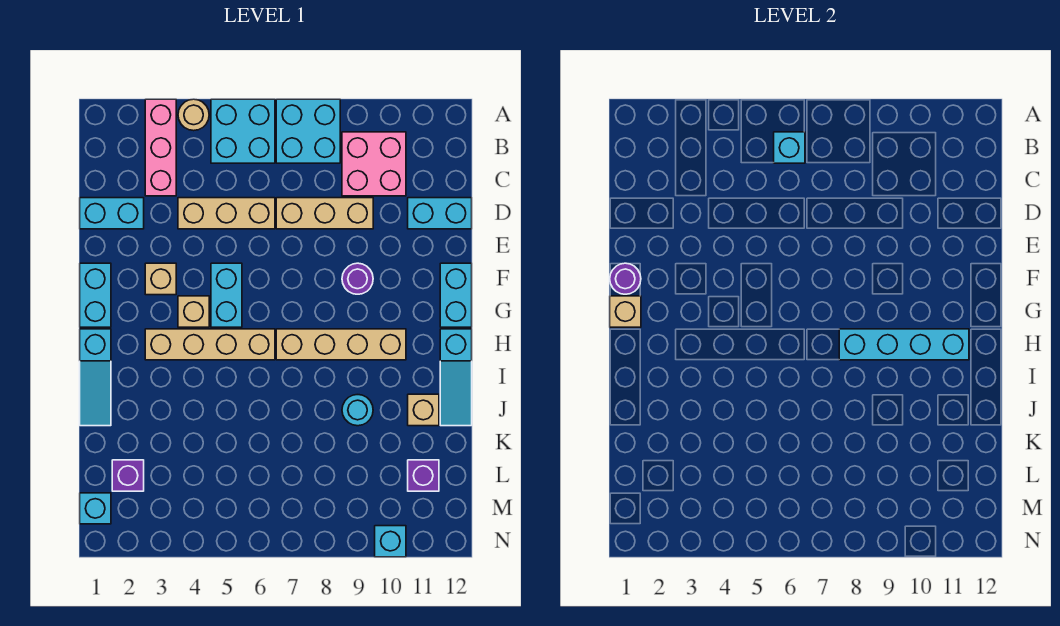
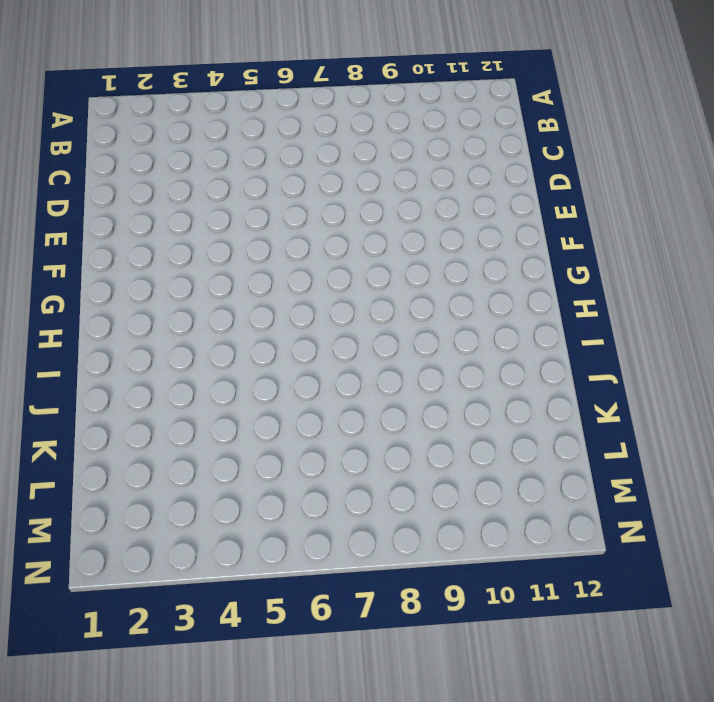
none -> pink brick A3:C3 level 1
none -> tan round brick A4 level 1
none -> cyan brick A5:B6 level 1

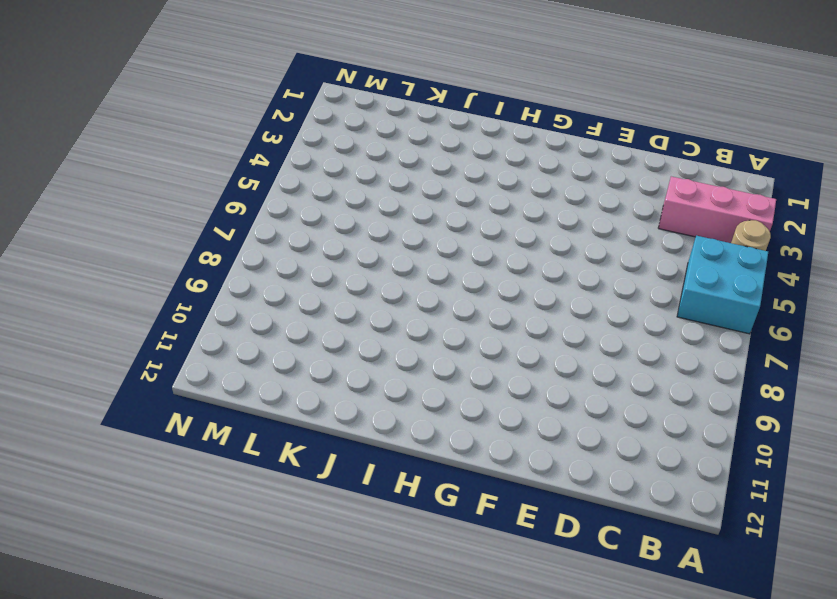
none -> cyan brick A7:B8 level 1
none -> pink brick B9:C10 level 1
none -> cyan brick D1:D2 level 1

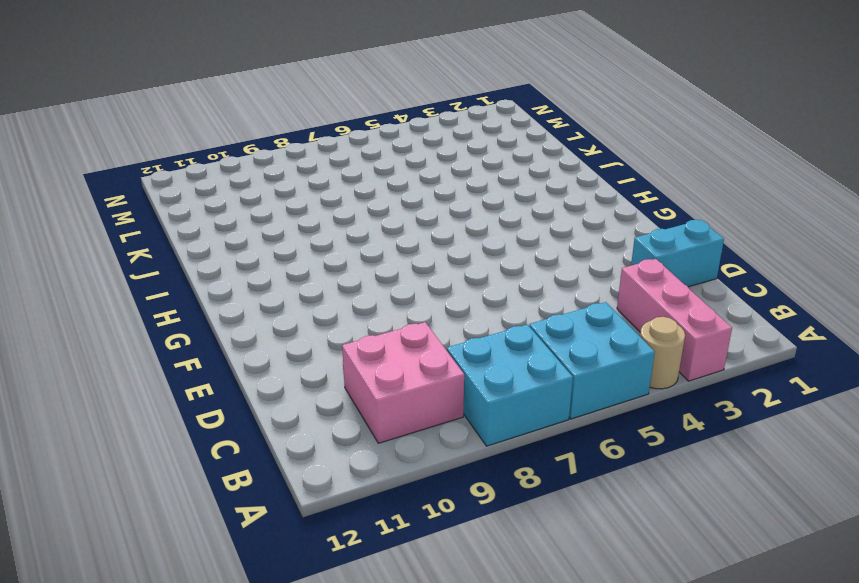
none -> tan brick D4:D6 level 1
none -> tan brick D7:D9 level 1
none -> cyan brick D11:D12 level 1

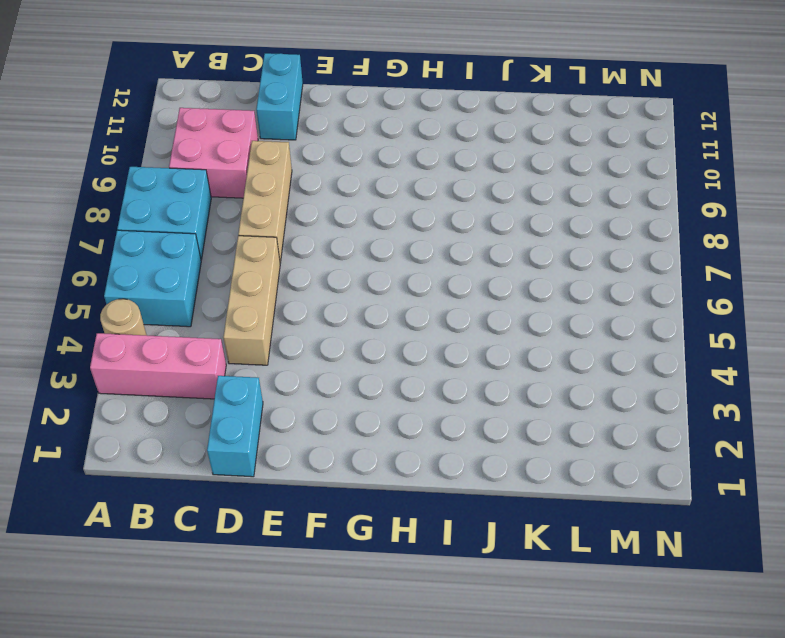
none -> cyan brick F1:G1 level 1
none -> tan brick F3 level 1
none -> cyan brick F5:G5 level 1

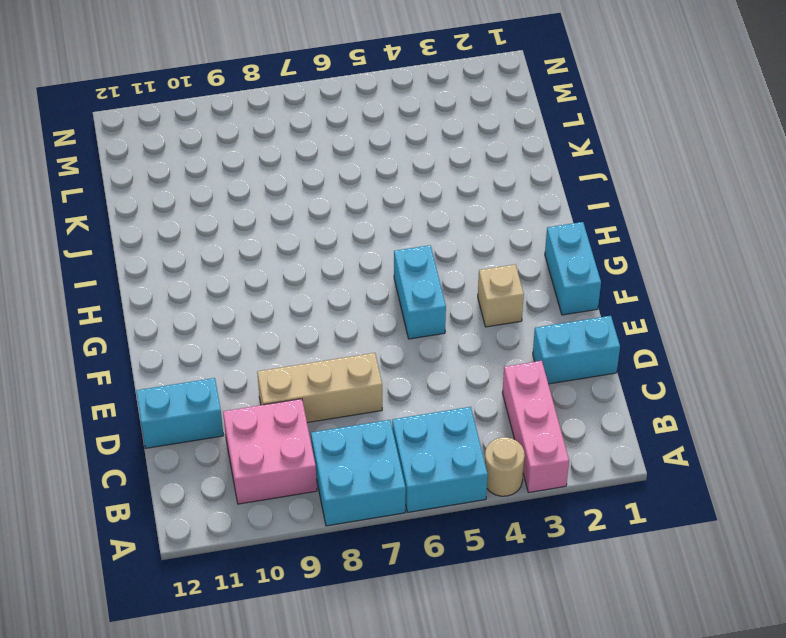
none -> tan brick D4:D6 level 1
none -> purple round brick F9 level 1
none -> cyan brick F12:G12 level 1

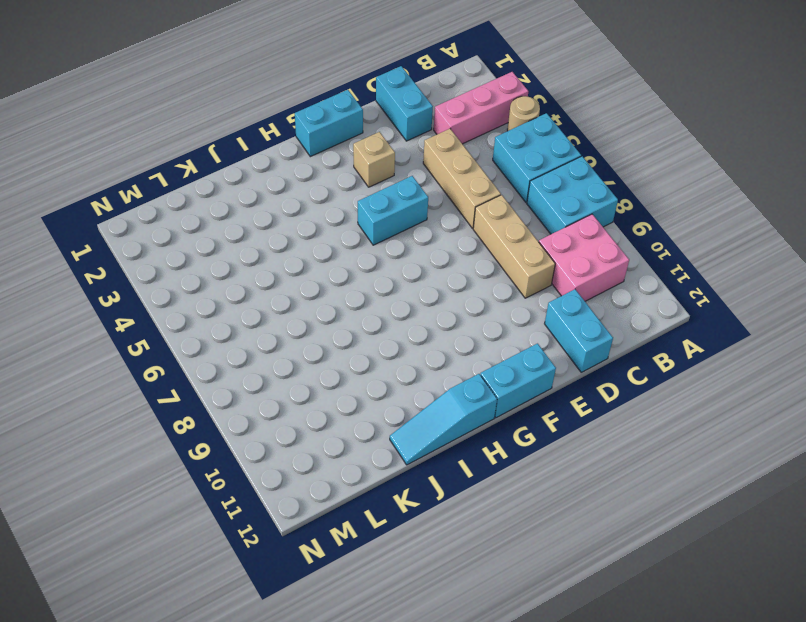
none -> purple round brick F9 level 1
none -> tan brick G4 level 1
none -> cyan slope H1:J1 level 1 top H

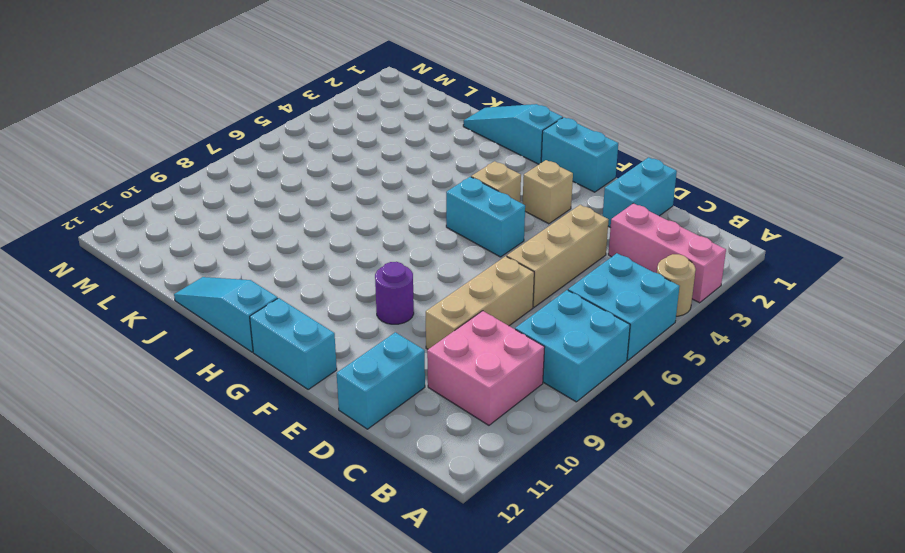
none -> tan brick H3:H6 level 1
none -> tan brick H7:H10 level 1
none -> cyan round brick J9 level 1

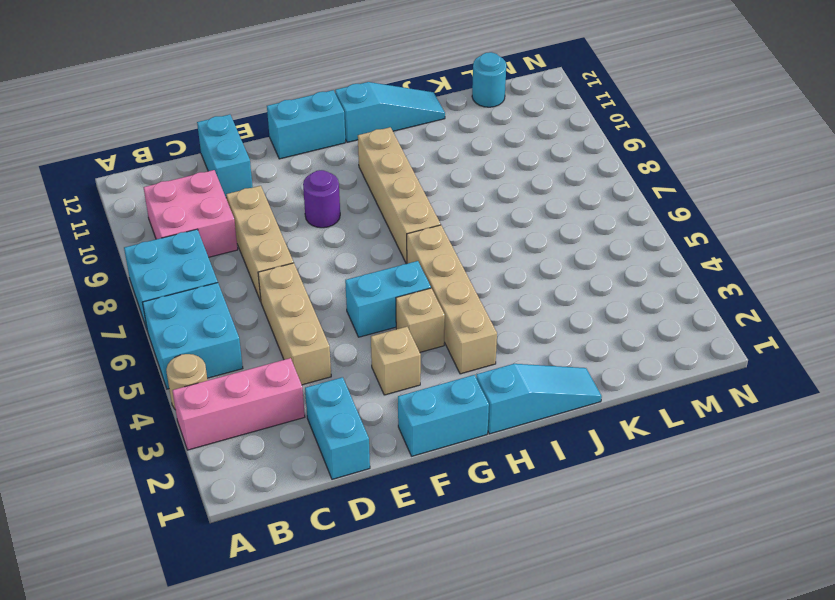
cyan round brick L12 level 1 -> cyan round brick J9 level 1
none -> tan brick J11 level 1
none -> purple brick L2 level 1
none -> purple brick L11 level 1

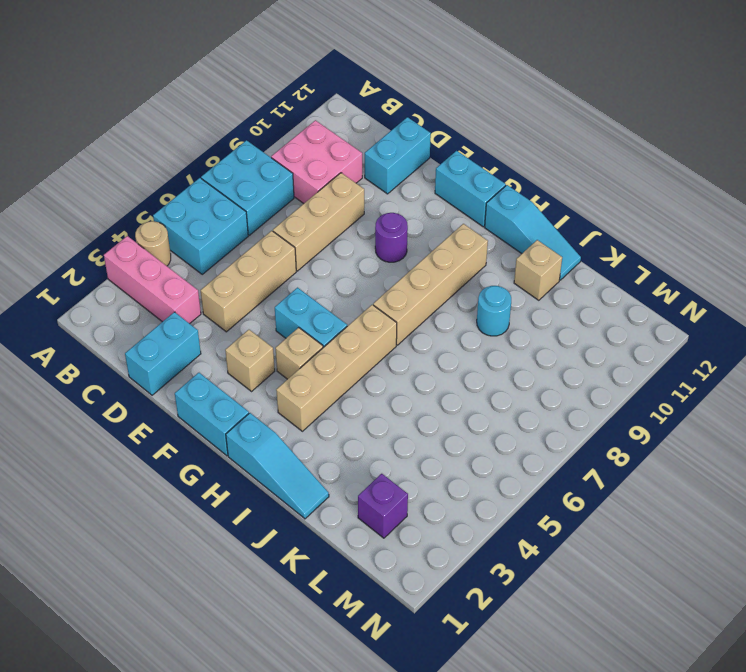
none -> purple brick L11 level 1
none -> cyan brick M1 level 1
none -> cyan brick N10 level 1

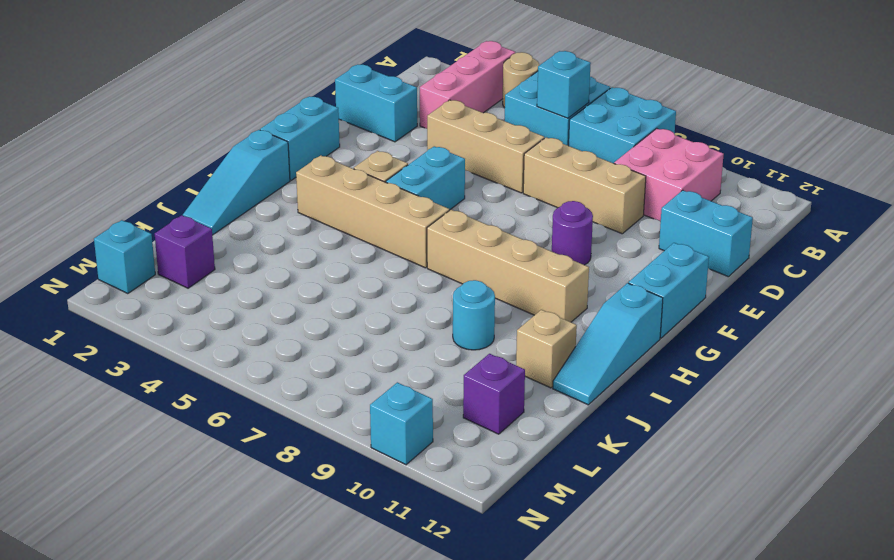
none -> tan brick F3 level 1
none -> purple round brick F1 level 2
none -> tan brick G1 level 2

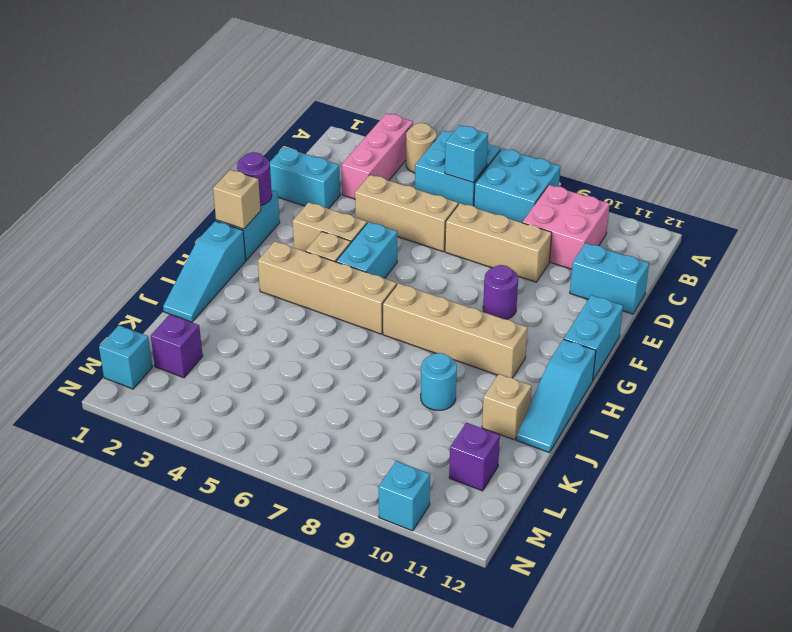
tan brick F3:F4 level 1 -> tan brick F3 level 1
none -> cyan brick H8:H11 level 2

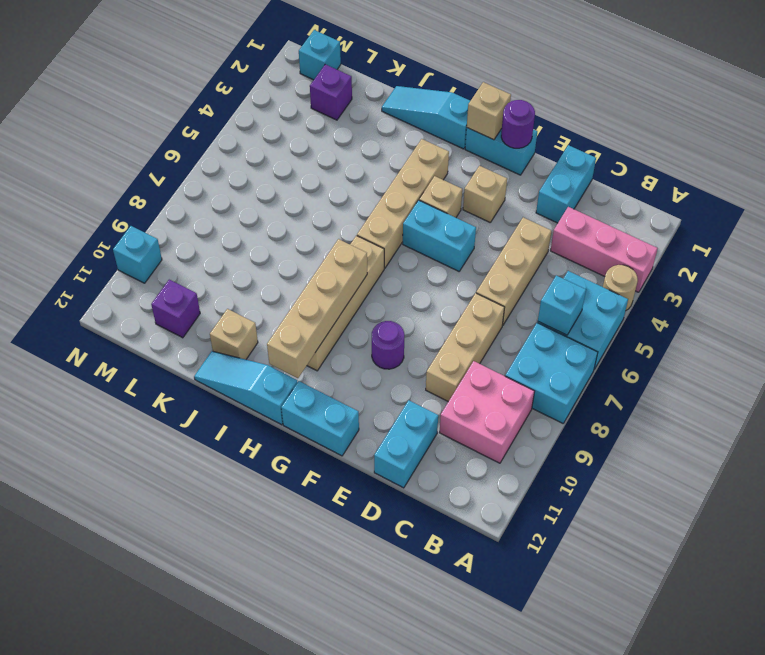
tan brick H8:H11 level 2 -> cyan brick H8:H11 level 2
none -> cyan round brick J9 level 1

